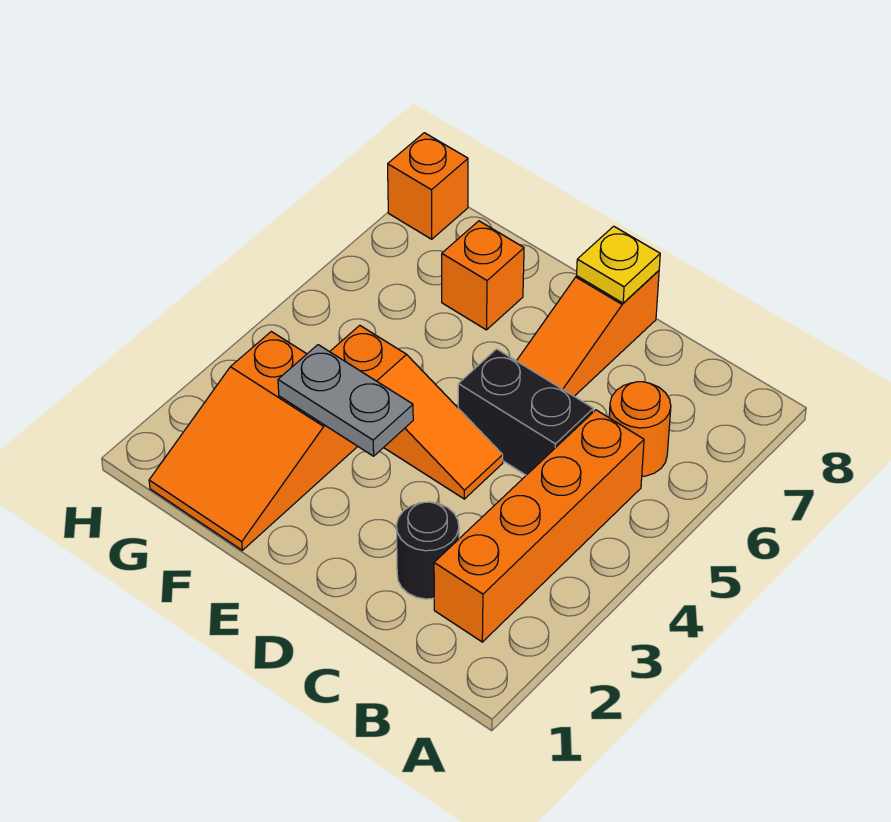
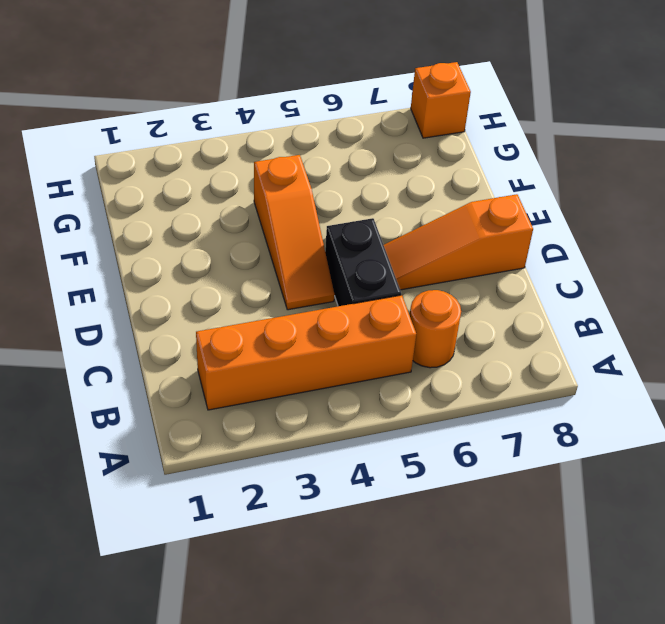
none -> black round brick C2 level 1
none -> orange slope F1:G3 level 1 top 3

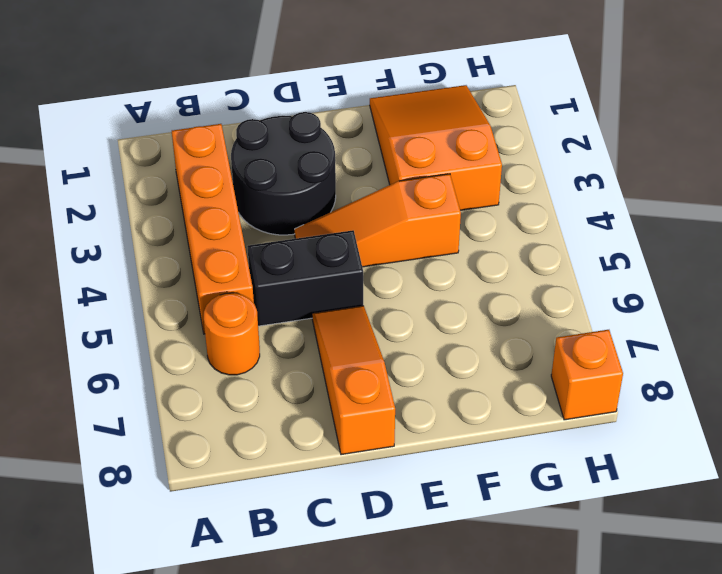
black round brick C2:D3 level 1 -> black round brick C2 level 1
none -> orange brick F7 level 1
none -> yellow plate D8 level 2

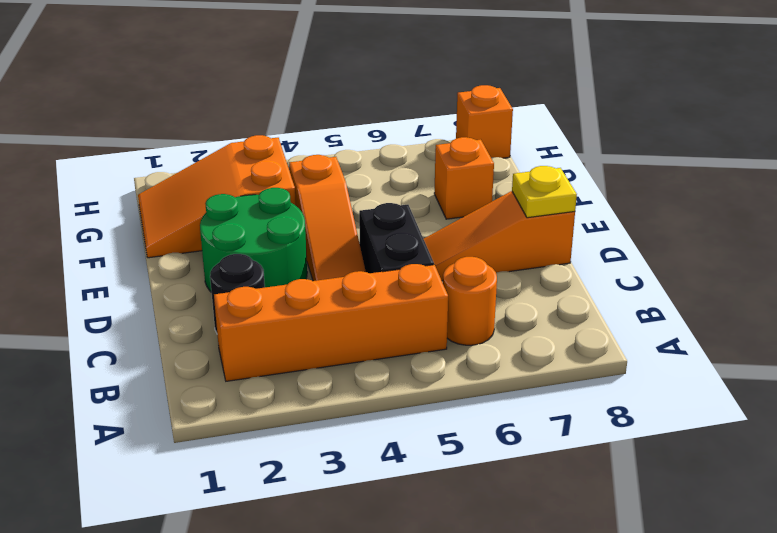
green round brick D2:E3 level 1 -> none
none -> grey plate E3:F3 level 2

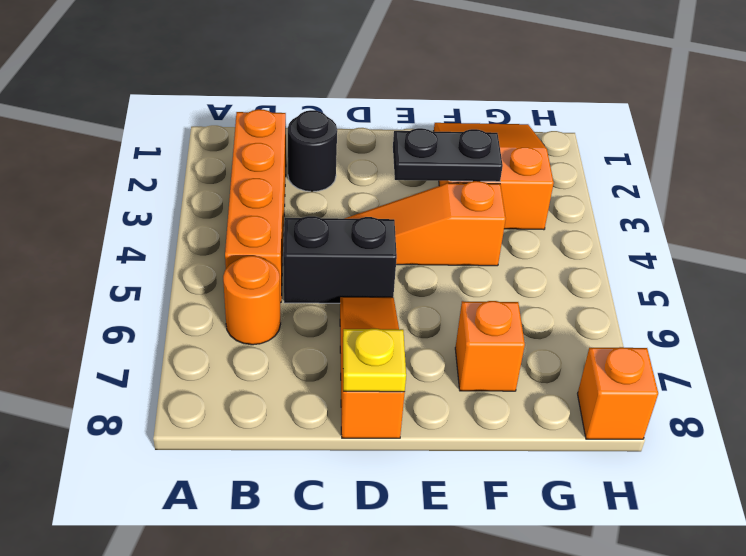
black plate E3:F3 level 2 -> grey plate E3:F3 level 2

